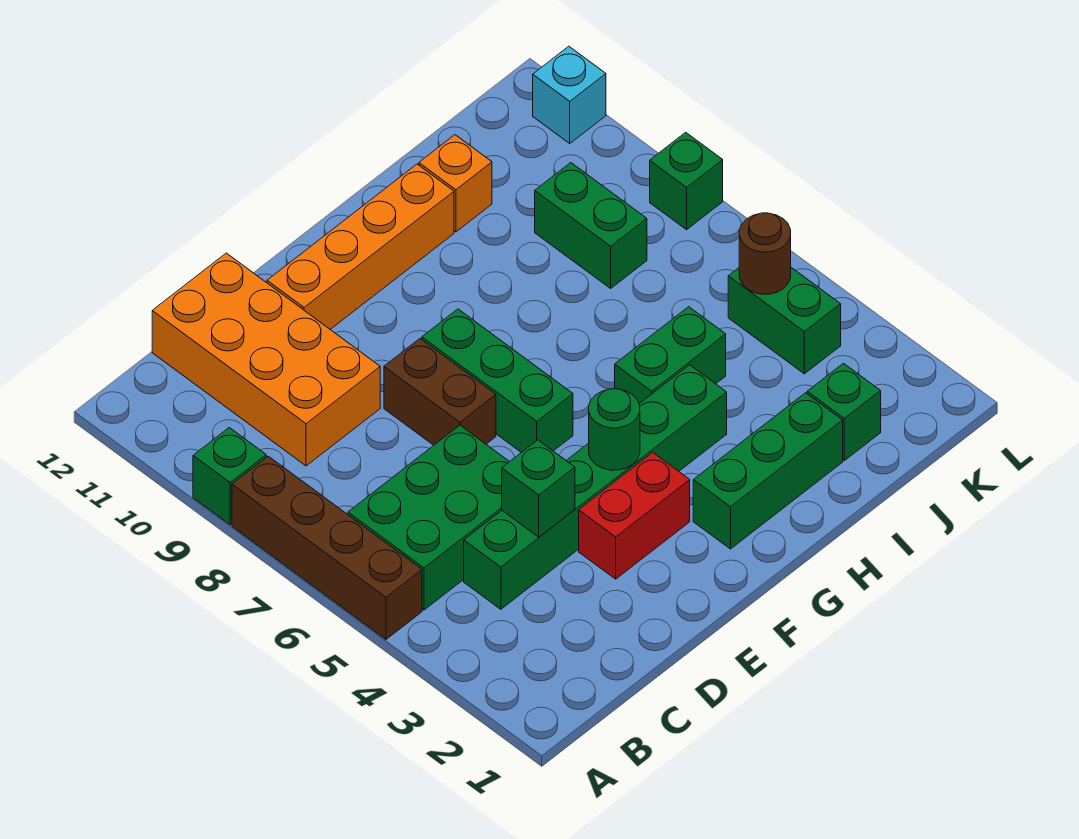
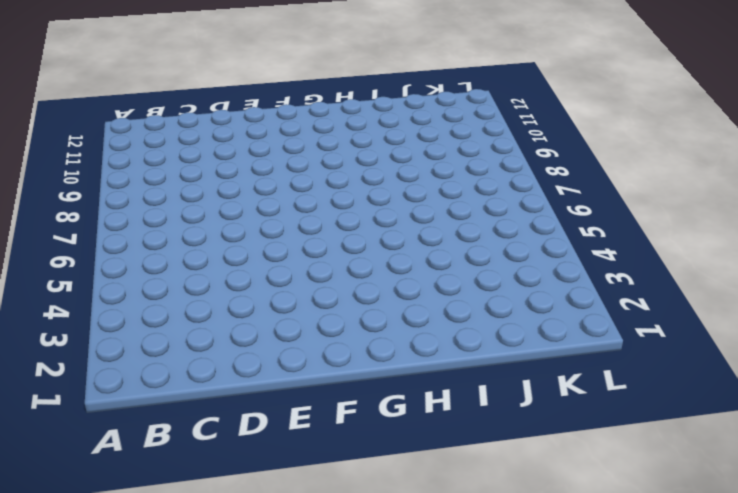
none -> brown brick A5:A8 level 1
none -> green brick A9 level 1
none -> green brick B5:D6 level 1

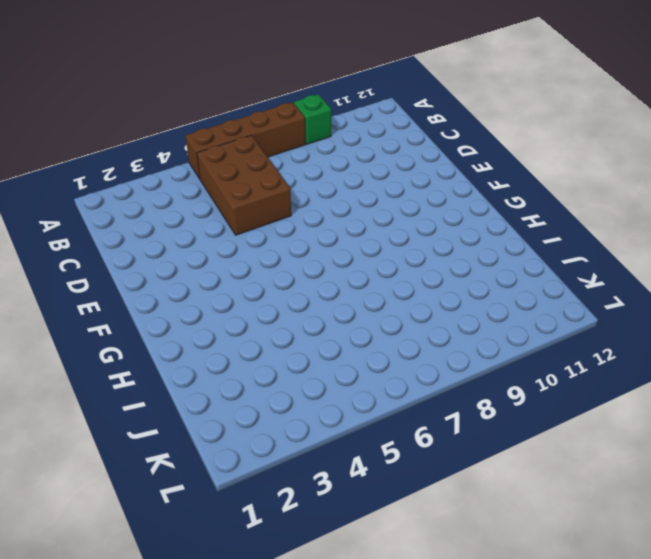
brown brick B5:D6 level 1 -> green brick B5:D6 level 1
none -> green brick C4:H4 level 1
none -> orange brick C9:D12 level 1
none -> red brick E3:F3 level 1

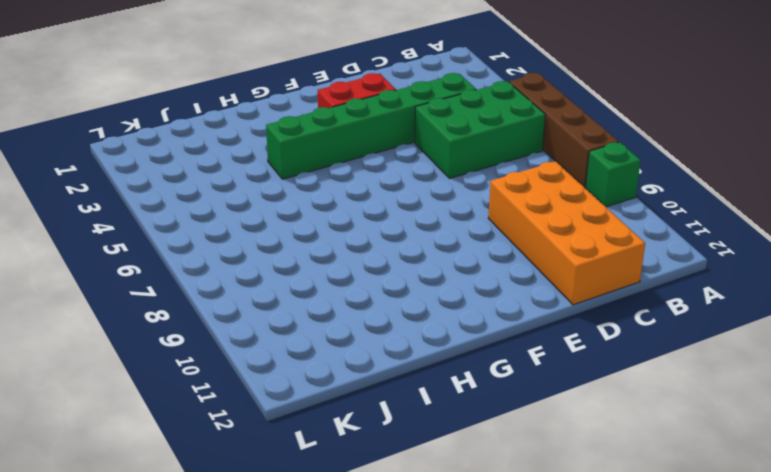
none -> brown brick E7:E8 level 1
none -> orange brick E11:H11 level 1
none -> green brick F6:F8 level 1

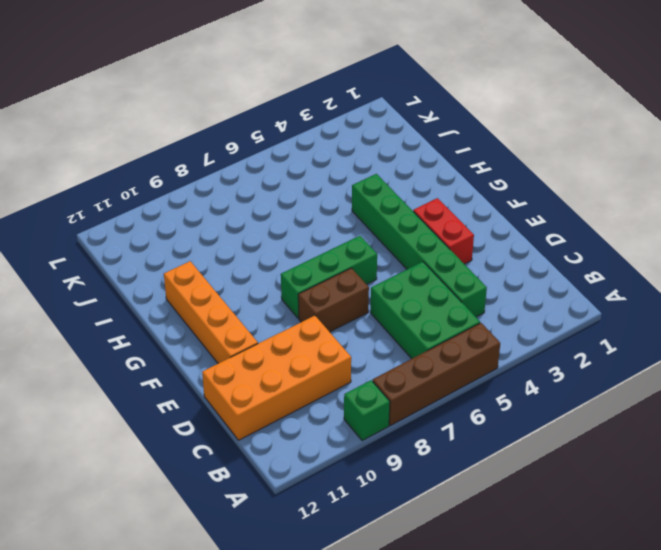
none -> green brick G2:I2 level 1
none -> green brick H5:I5 level 1
none -> orange brick I11 level 1

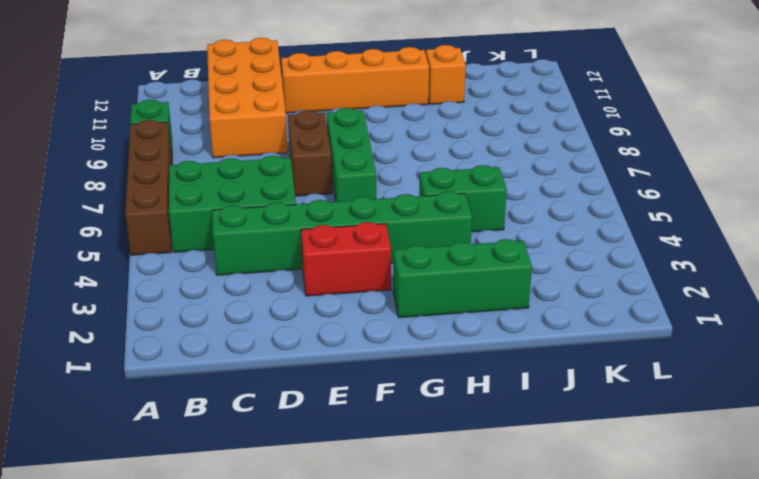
none -> green brick J2 level 1
none -> green brick J8:J9 level 1
none -> green brick K4:K5 level 1

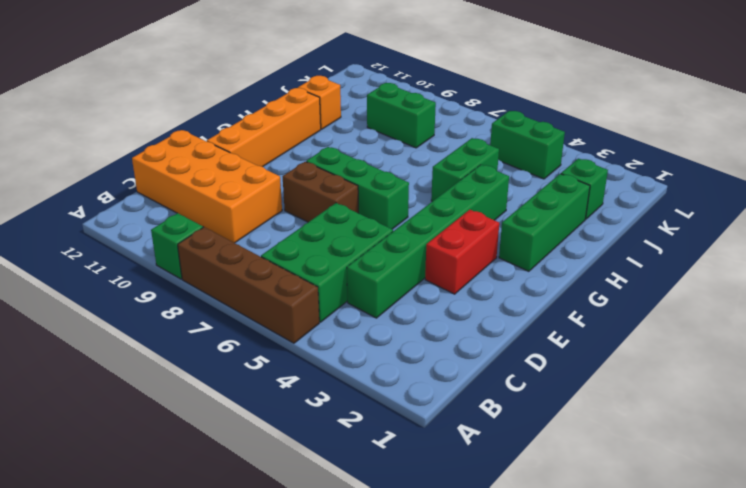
none -> green brick L8 level 1
none -> cyan brick L11 level 1
none -> green brick D4 level 2

